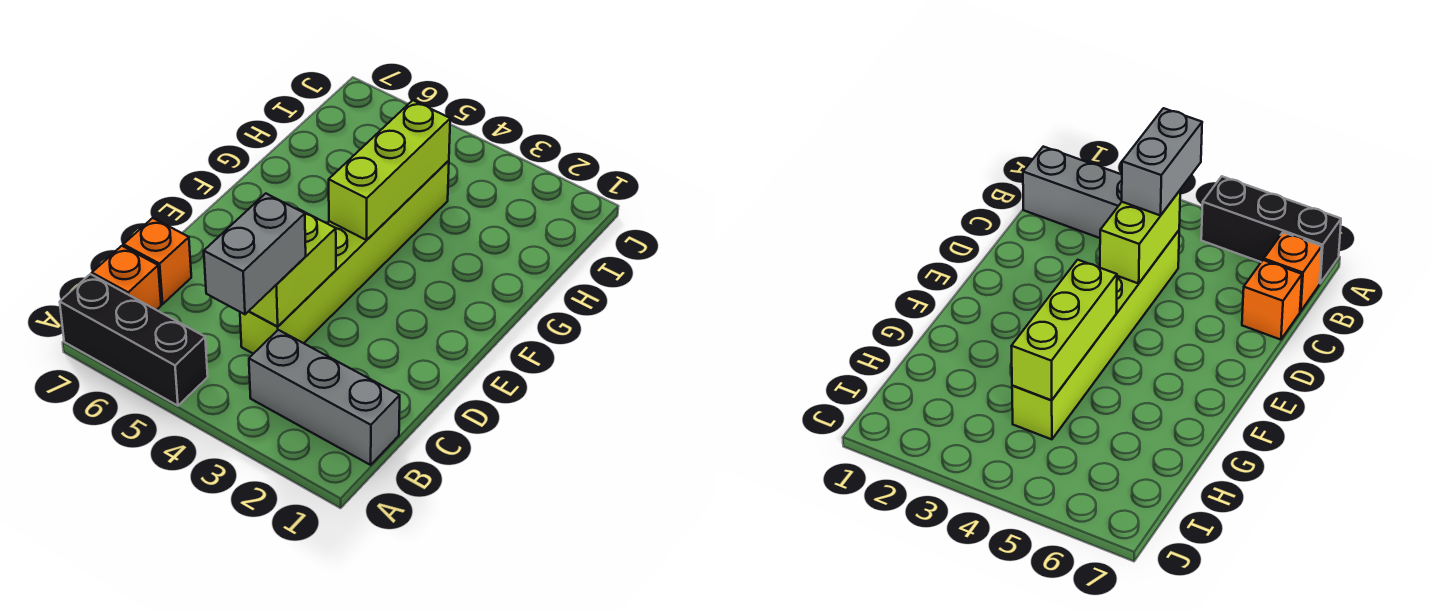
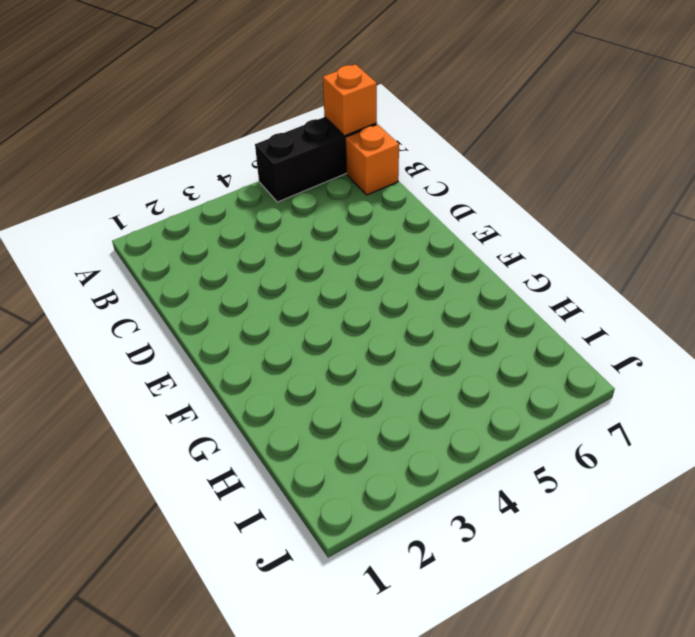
orange brick A7 level 2 -> orange brick C7 level 1
none -> grey brick B1:B3 level 1
none -> lime brick C4:H4 level 1

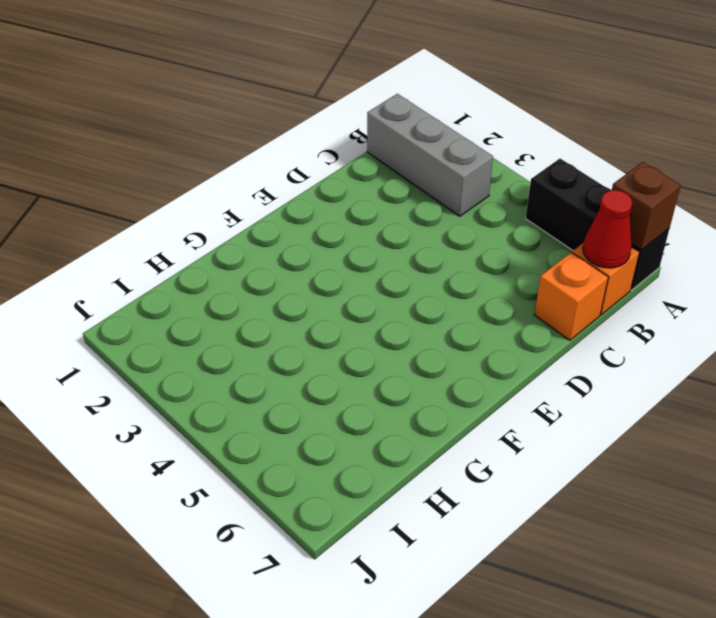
brown brick A7 level 2 -> none
red cone B7 level 2 -> none
none -> lime brick C4:H4 level 1
none -> lime brick C4:D4 level 2

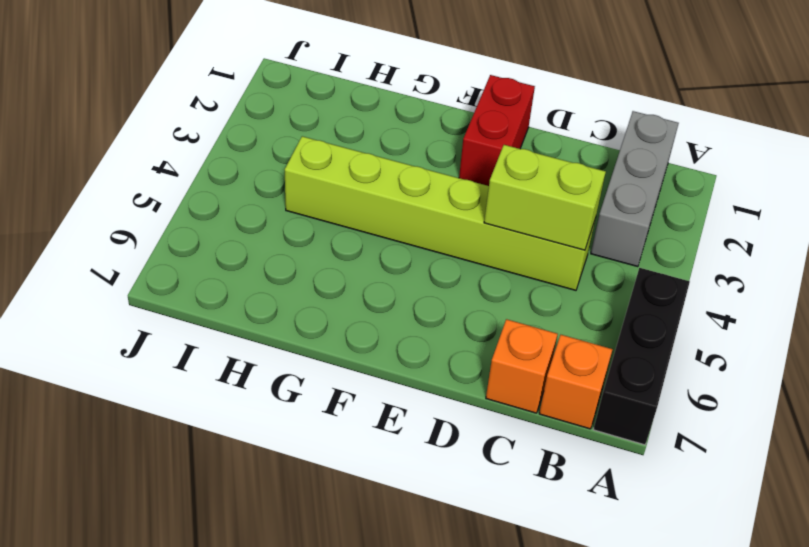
red brick E1:E2 level 1 -> none
none -> lime brick F4:H4 level 2
none -> grey brick B4:C4 level 3

